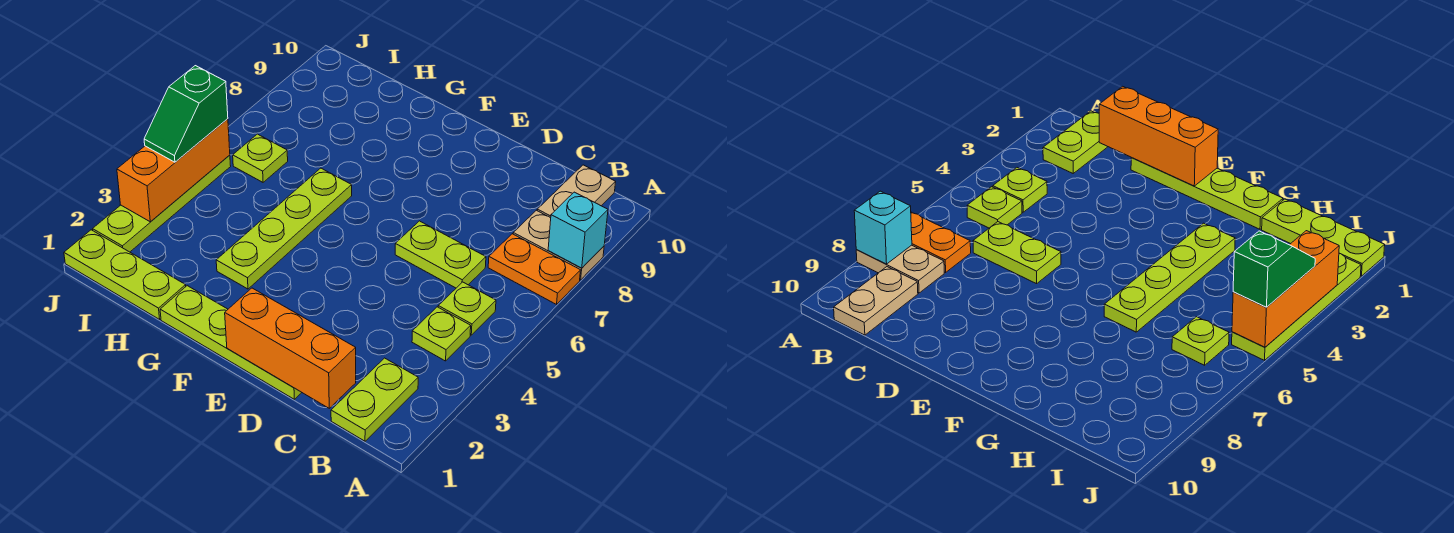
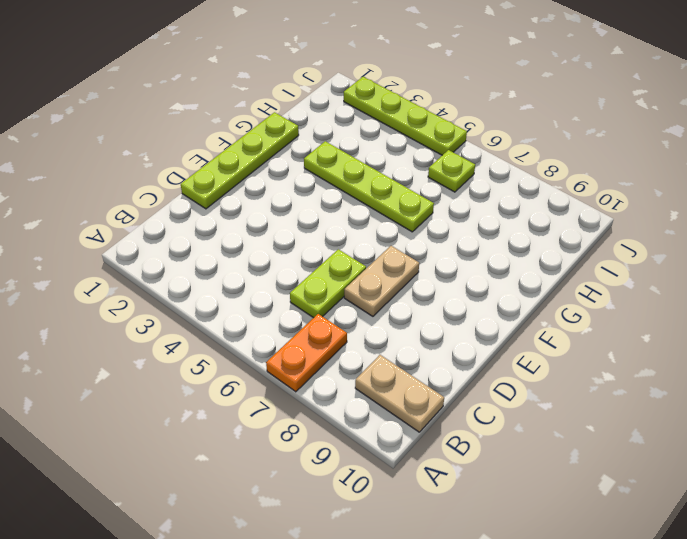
tan plate D7:E7 level 1 -> tan plate A8:B8 level 1
none -> lime plate B1:B2 level 1
none -> lime plate B4 level 1
none -> lime plate B5 level 1

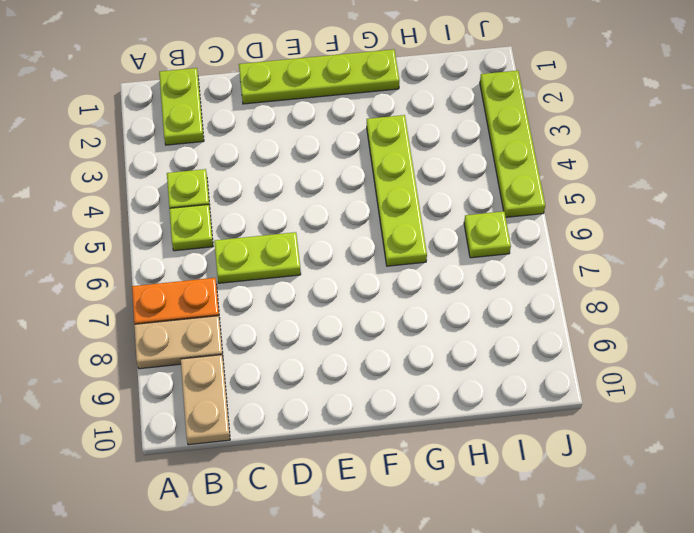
none -> lime plate H1:J1 level 1
none -> cyan brick A8 level 2
none -> orange brick C1:E1 level 2

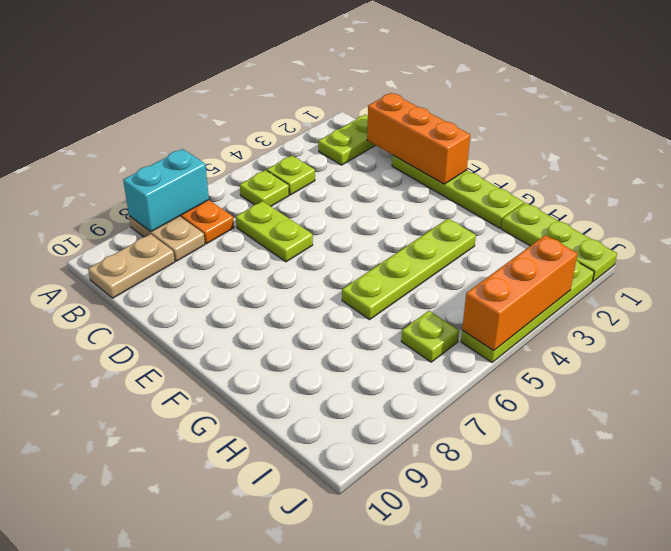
cyan brick A7:A8 level 2 -> cyan brick A8 level 2
none -> green slope J4:J5 level 3 top 5

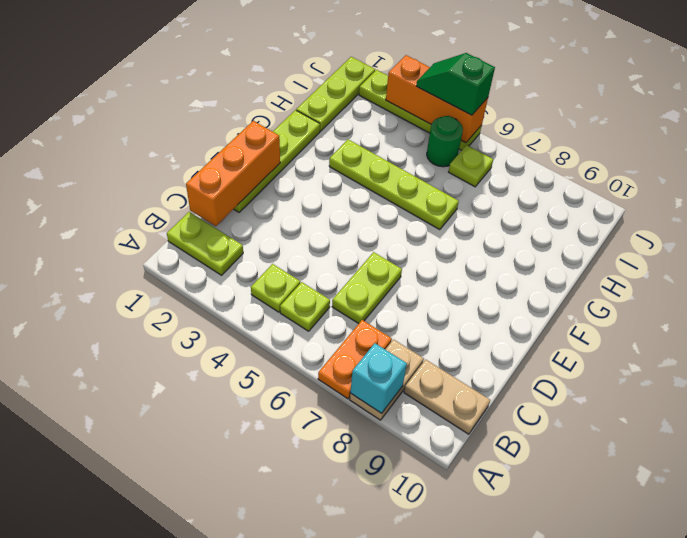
green round brick I5 level 1 -> none

